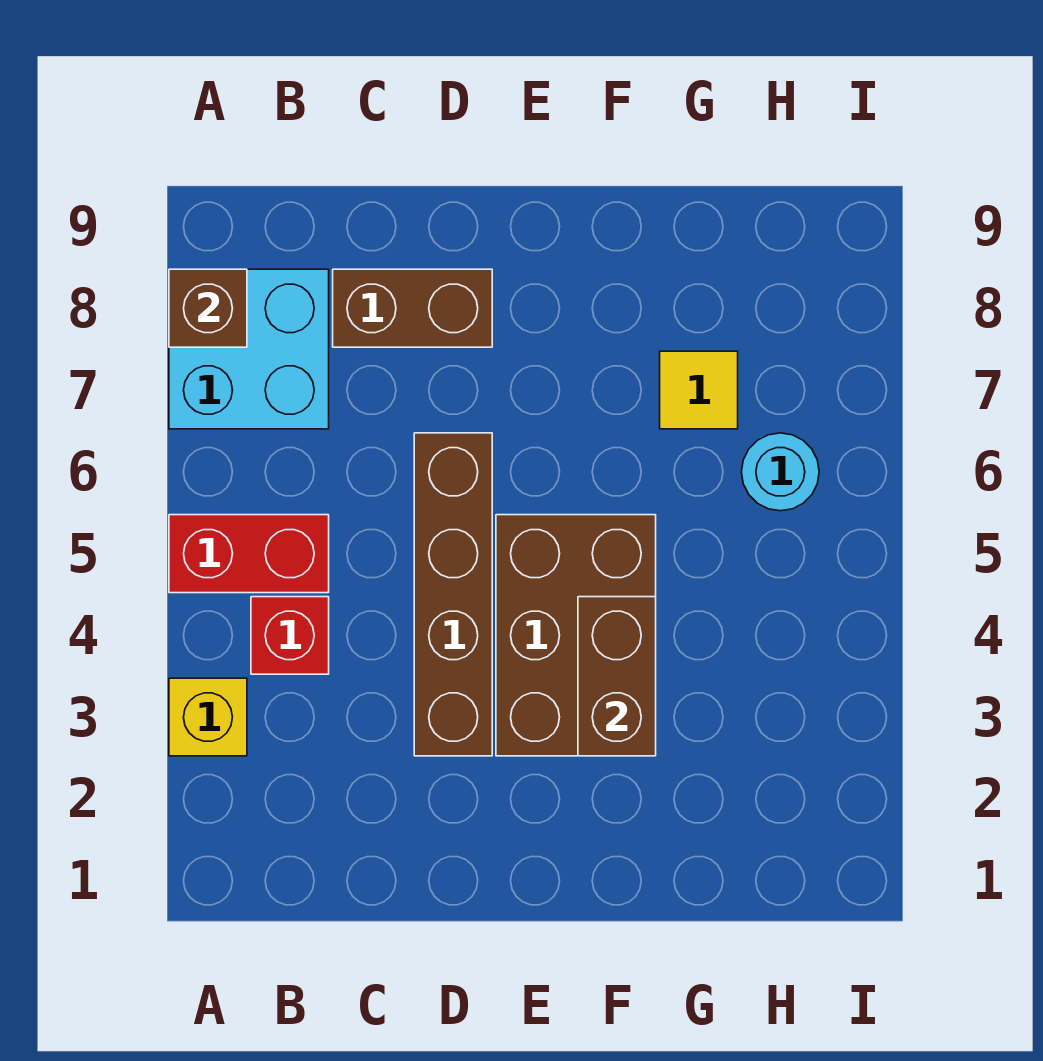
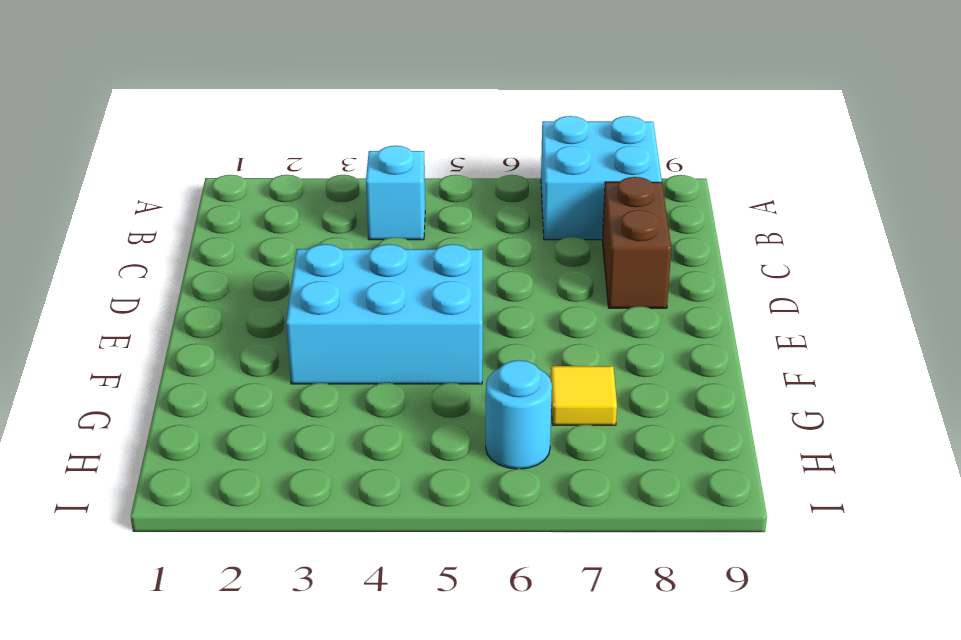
cyan brick B4 level 1 -> red brick B4 level 1
cyan brick E3:F5 level 1 -> brown brick E3:F5 level 1
none -> yellow brick A3 level 1
none -> red brick A5:B5 level 1

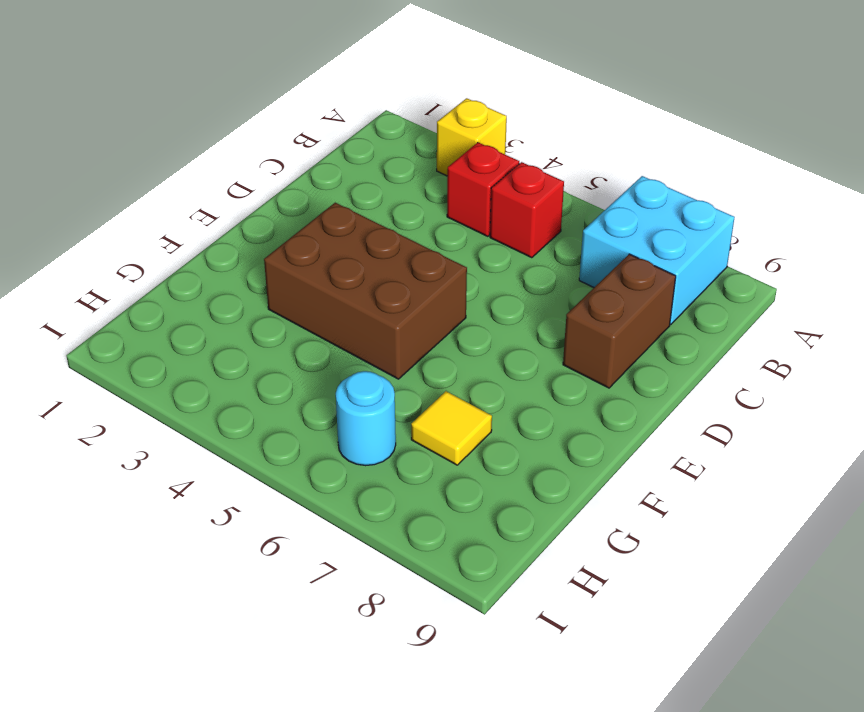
red brick B5 level 1 -> red brick A5:B5 level 1
none -> brown brick D3:D6 level 1
none -> brown brick A8 level 2

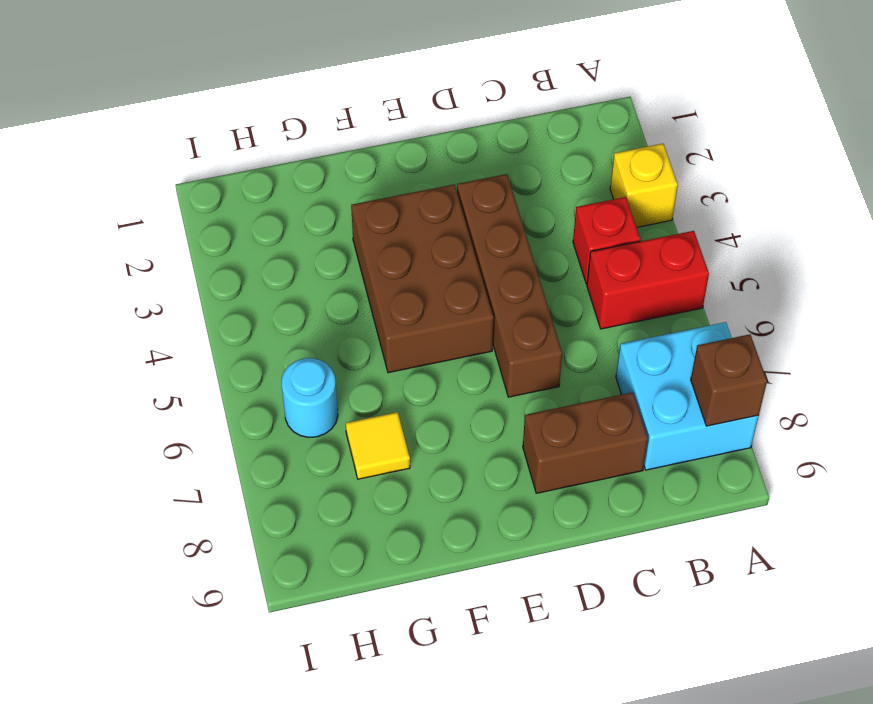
none -> brown brick F3:F4 level 2

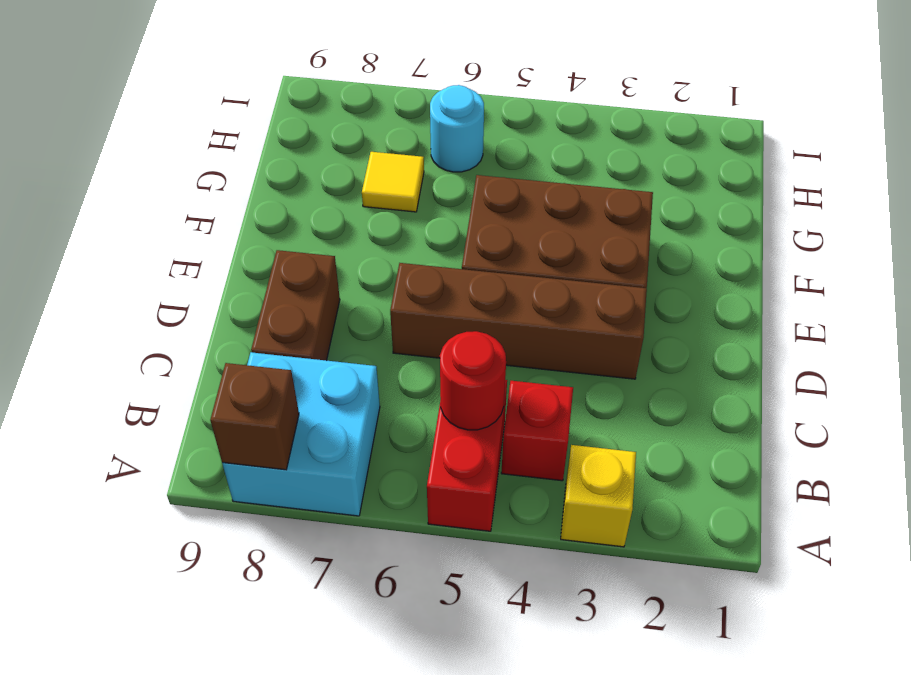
red round brick B5 level 2 -> none
none -> brown brick F3:F4 level 2

